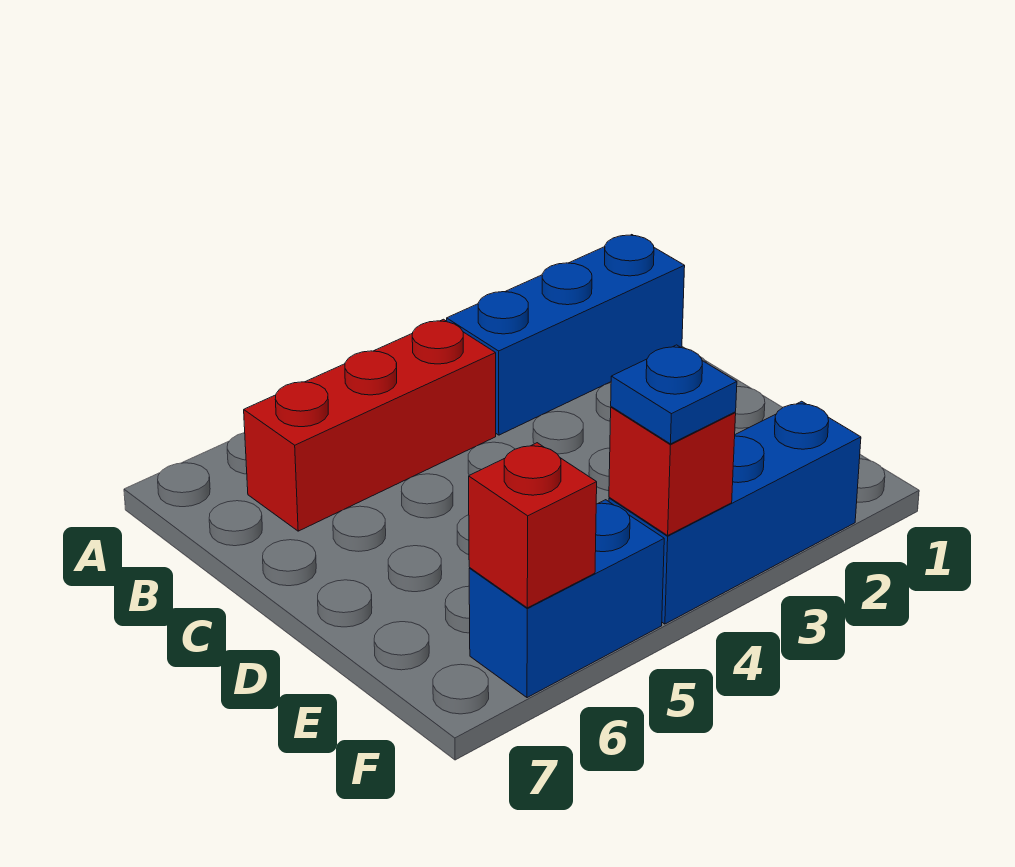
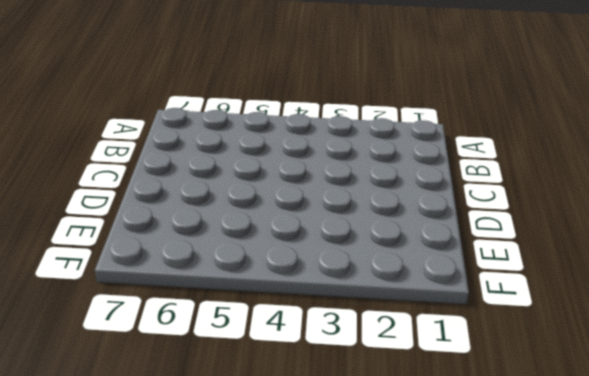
none -> blue brick B1:B3 level 1
none -> red brick B4:B6 level 1

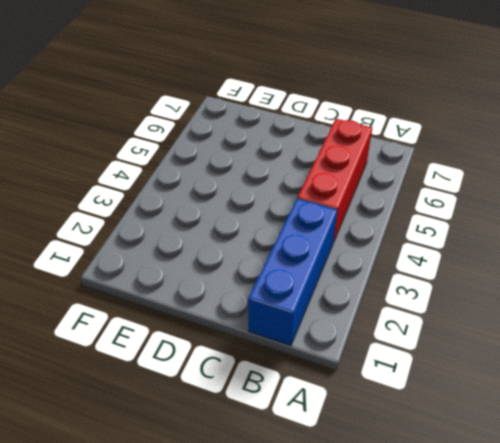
none -> blue brick F2:F4 level 1
none -> blue brick F5:F6 level 1

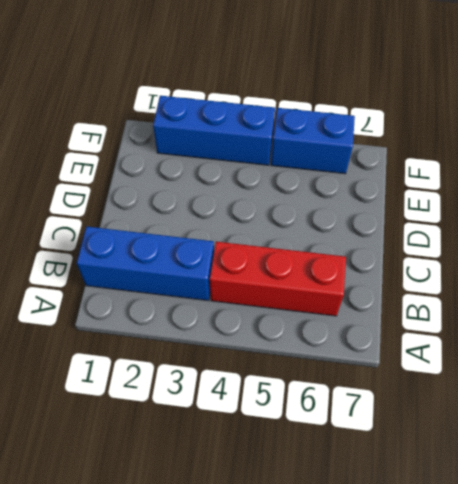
none -> red brick F4 level 2
none -> red brick F6 level 2

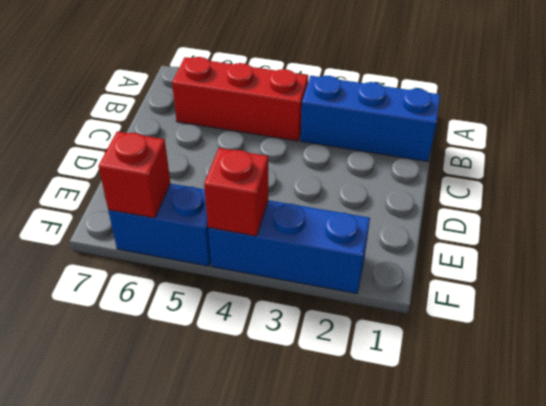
none -> blue plate F4 level 3

